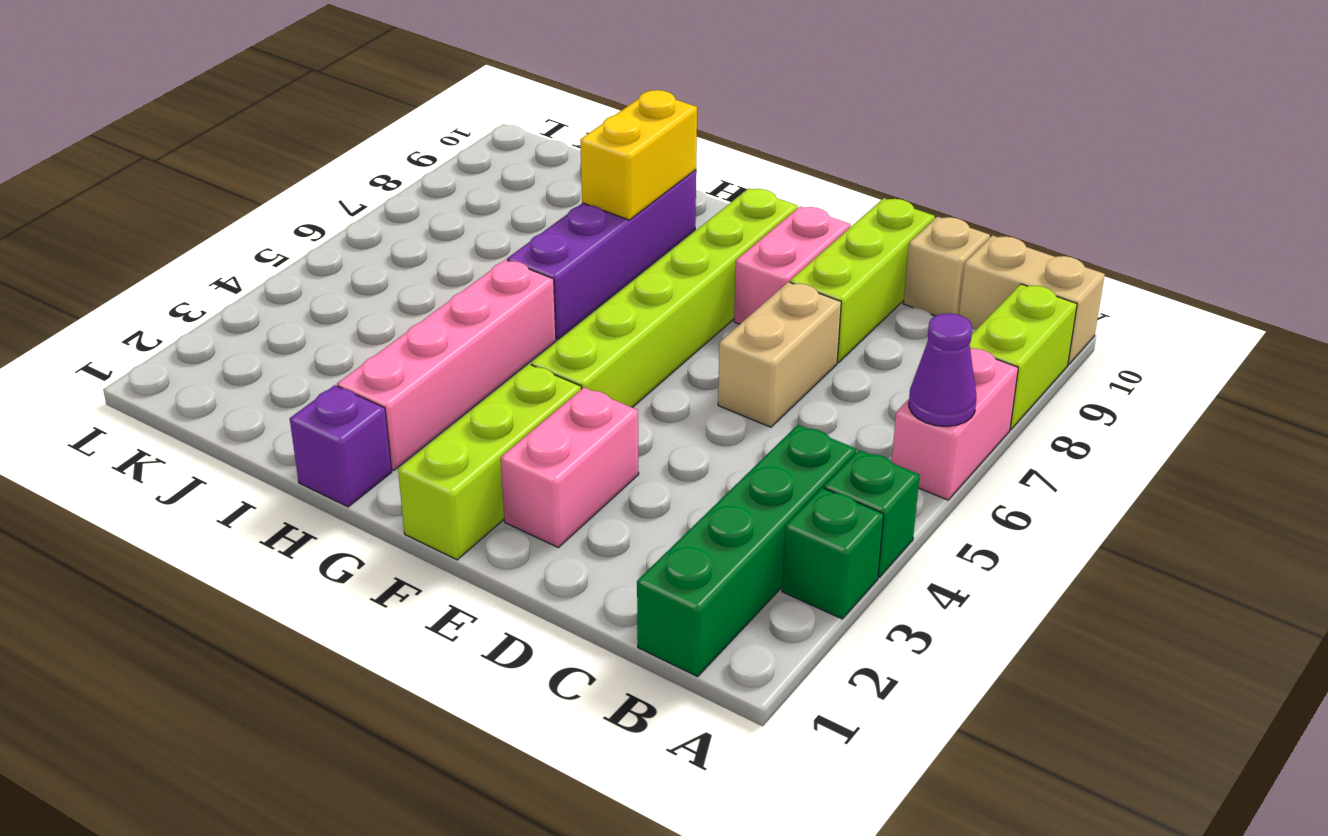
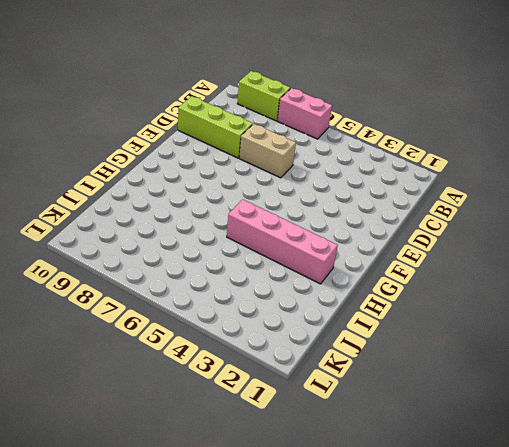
none -> green brick A3 level 1
none -> green brick A4 level 1
none -> tan brick A10:B10 level 1

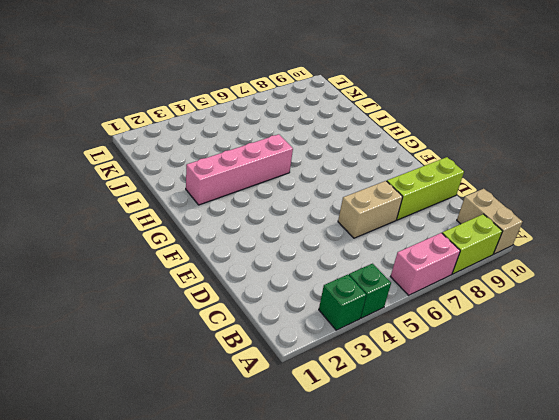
none -> green brick B1:B4 level 1
none -> tan brick C10 level 1
none -> pink brick E2:E3 level 1

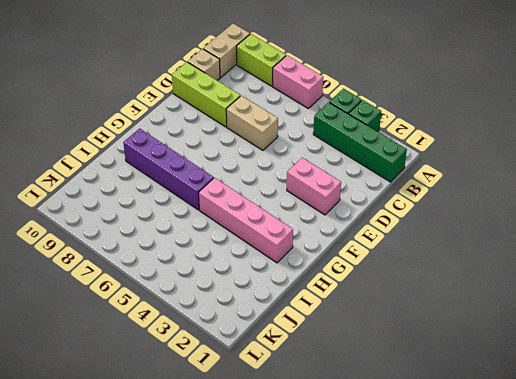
none -> pink brick E8:E9 level 1
none -> lime brick F1:F3 level 1
none -> lime brick F4:F9 level 1

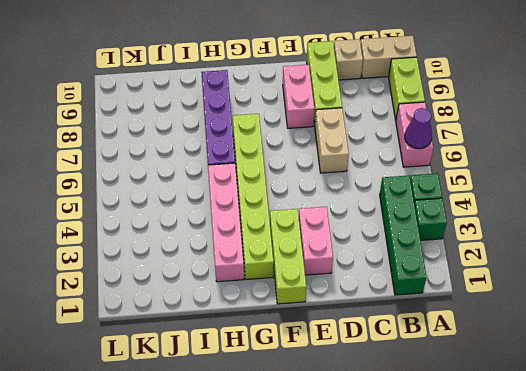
lime brick G2:G7 level 1 -> lime brick F4:F9 level 1
none -> purple brick H1 level 1
none -> yellow brick H8:H9 level 2

